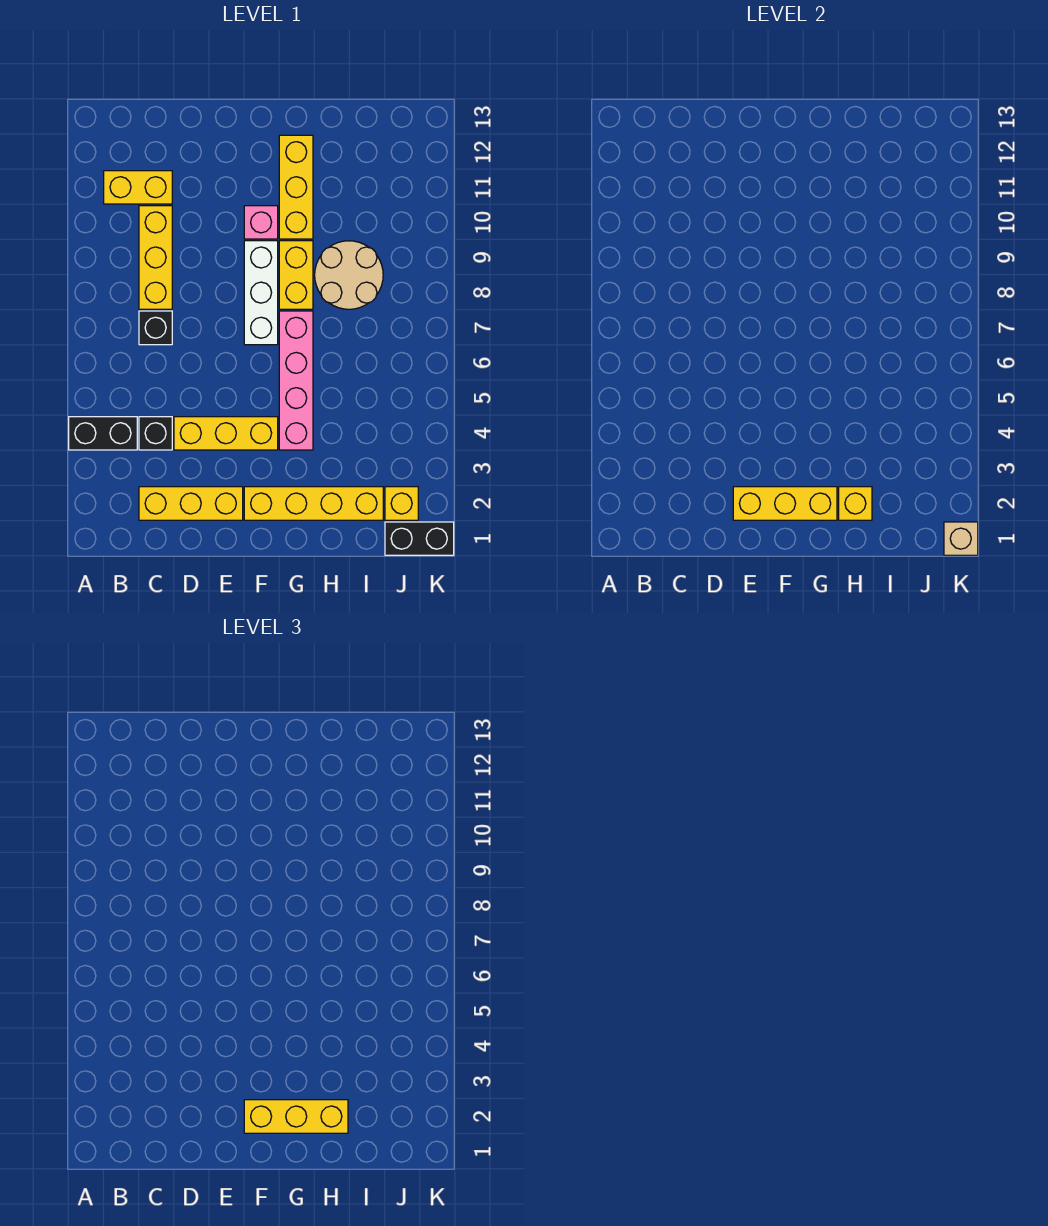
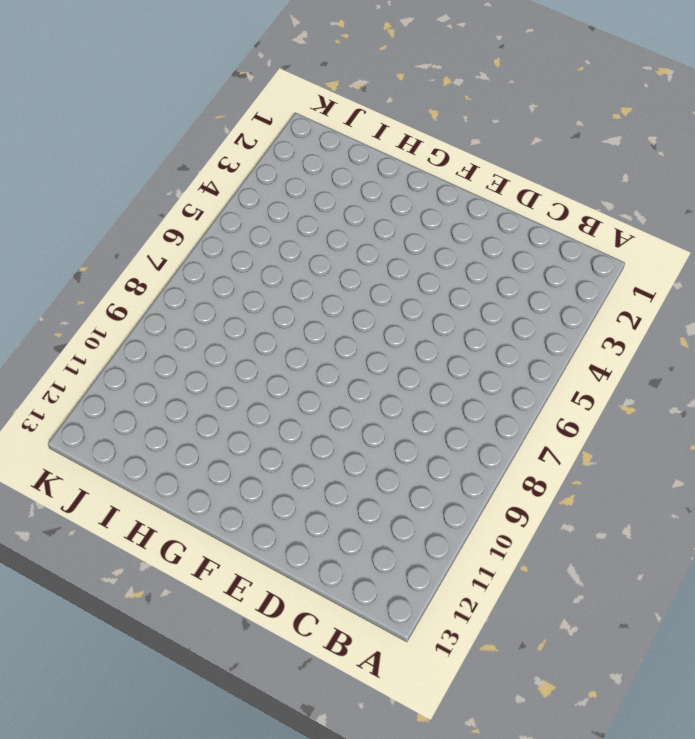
none -> black brick A4:B4 level 1
none -> yellow brick B11:C11 level 1
none -> yellow brick C2:E2 level 1

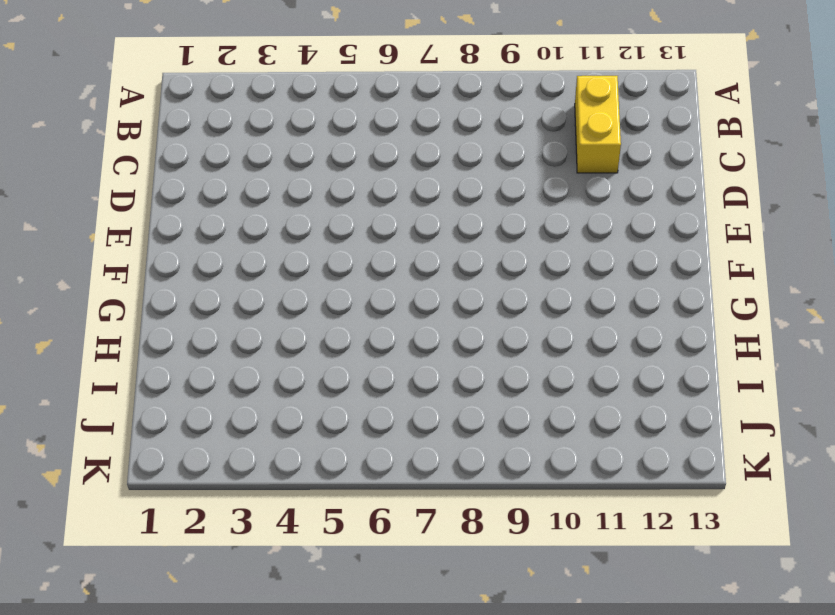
none -> black brick A4:B4 level 1
none -> yellow brick C2:E2 level 1
none -> black brick C4 level 1

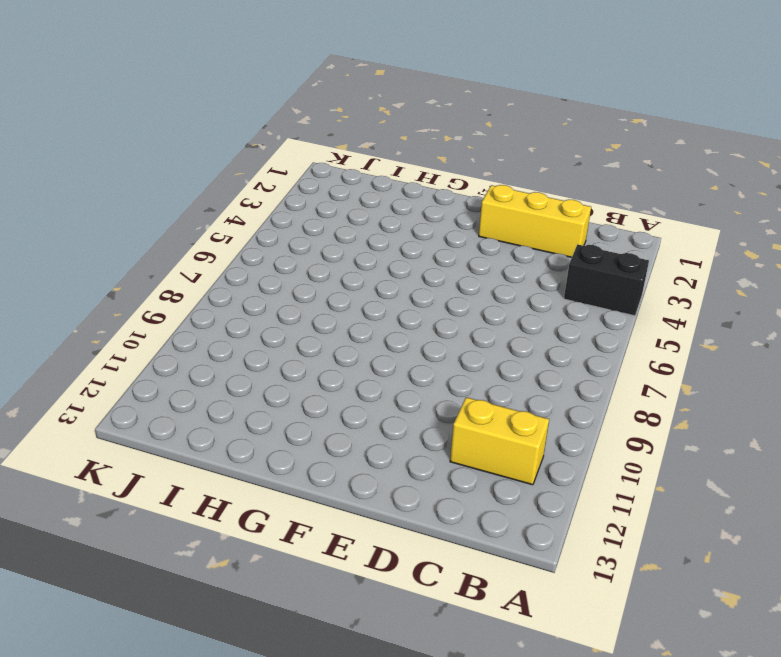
none -> black brick C4 level 1
none -> black brick C7 level 1
none -> yellow brick C8:C10 level 1

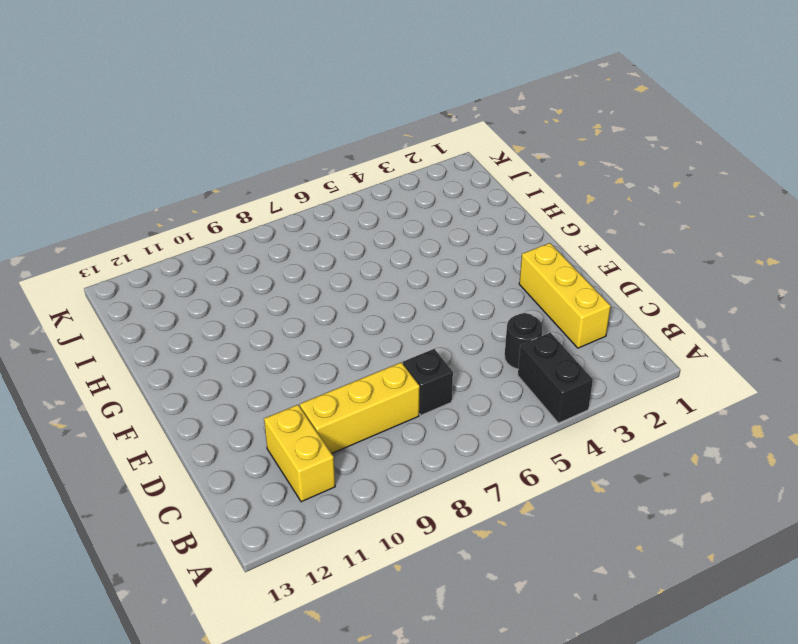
black round brick C4 level 1 -> black brick C4 level 1
none -> yellow brick D4:F4 level 1
none -> yellow brick F2:I2 level 1
none -> white brick F7:F9 level 1

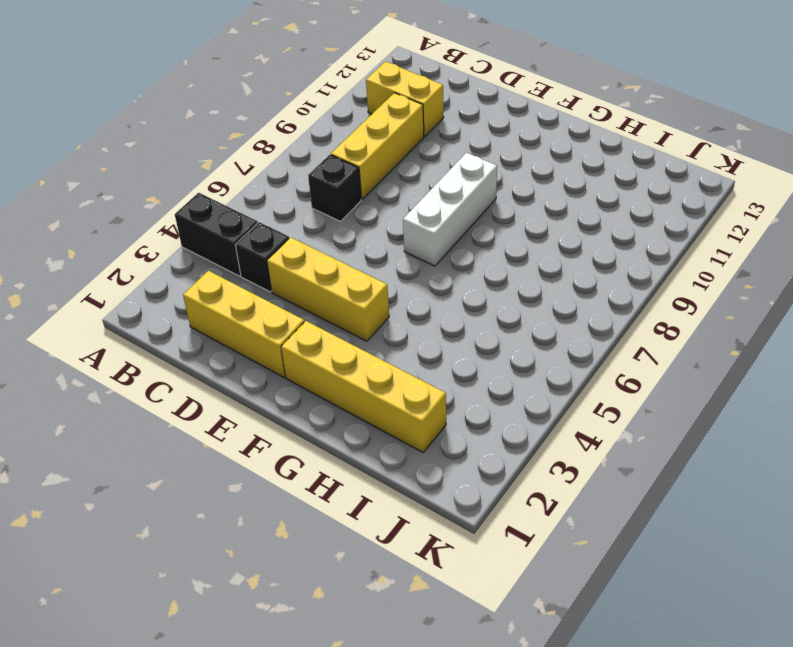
none -> pink brick F10 level 1
none -> pink brick G4:G7 level 1
none -> yellow brick G8:G9 level 1

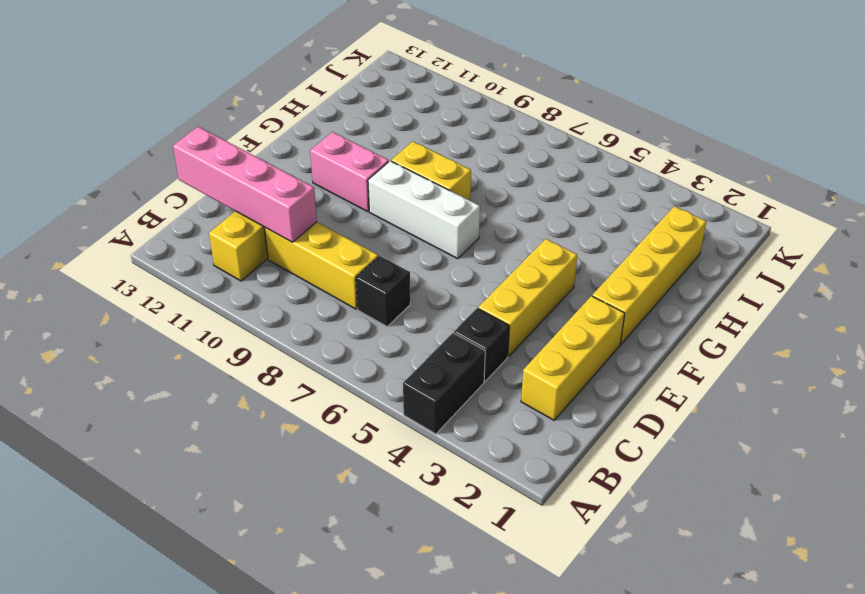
pink brick C10:C13 level 2 -> pink brick G4:G7 level 1
pink brick F10:F11 level 1 -> pink brick F10 level 1
none -> yellow brick G10:G12 level 1
none -> tan round brick H8:I9 level 1
none -> black brick J1:K1 level 1

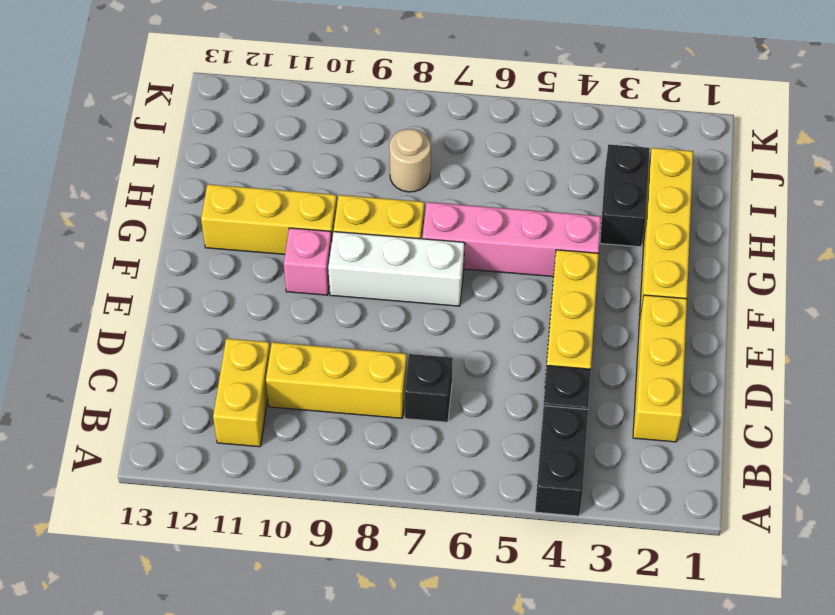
black brick H3:I3 level 1 -> black brick J1:K1 level 1
tan round brick I8 level 1 -> tan round brick H8:I9 level 1
none -> yellow brick J2 level 1
none -> yellow brick E2:G2 level 2
none -> yellow brick H2 level 2

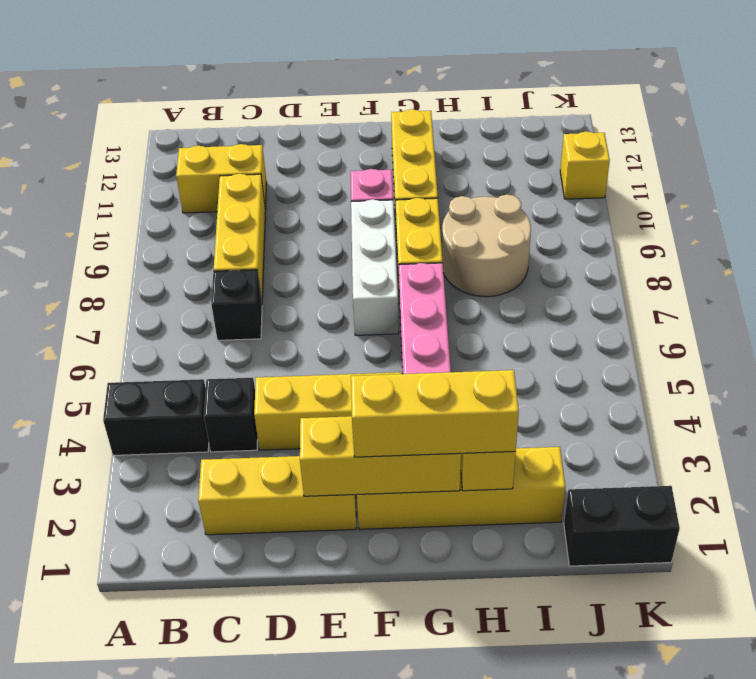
yellow brick K11 level 1 -> yellow brick J2 level 1
none -> tan brick K1 level 2

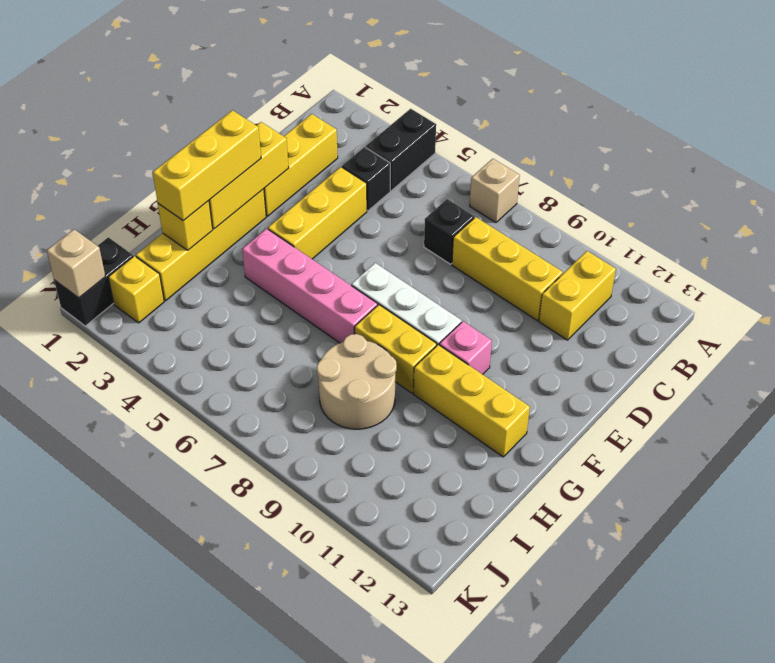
tan brick A7 level 1 -> none

